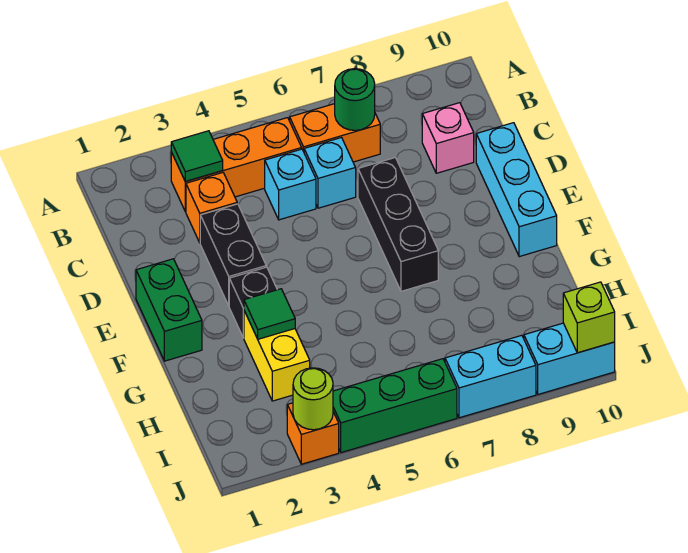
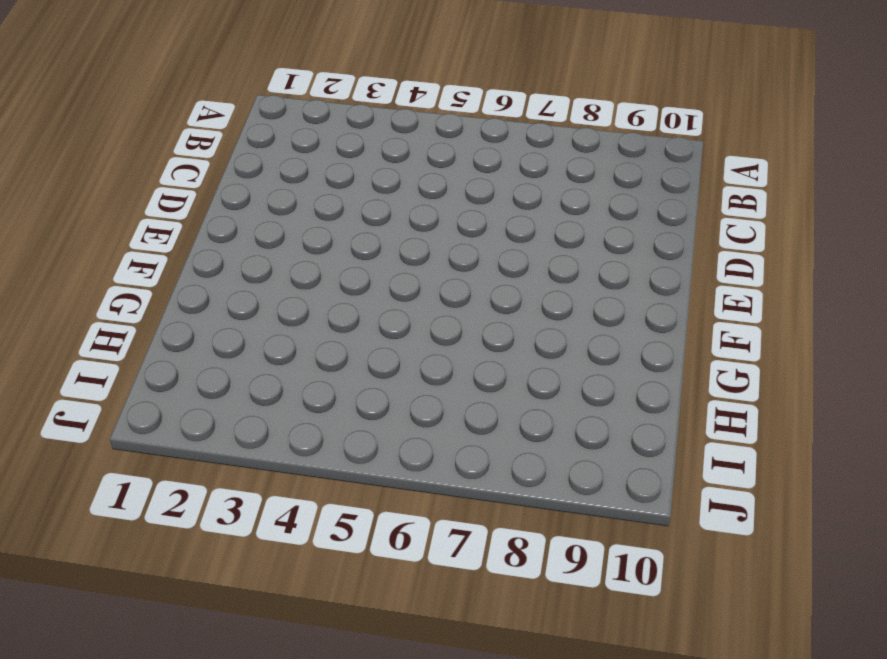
none -> orange brick B3:B5 level 1
none -> orange brick B6:B7 level 1
none -> orange brick C3 level 1

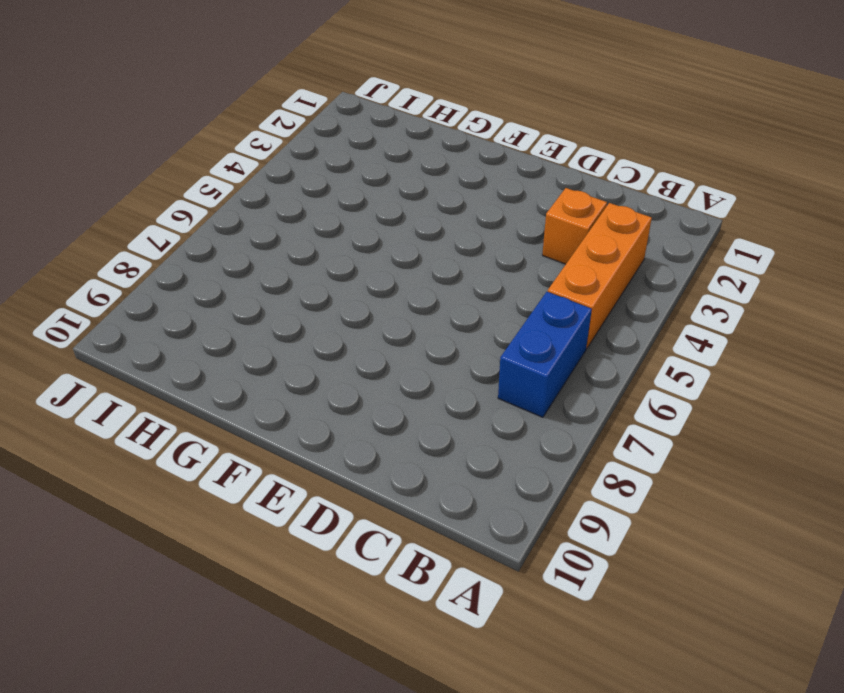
blue brick B6:B7 level 1 -> orange brick B6:B7 level 1
none -> cyan brick C5 level 1
none -> cyan brick C6 level 1
none -> pink brick C9 level 1

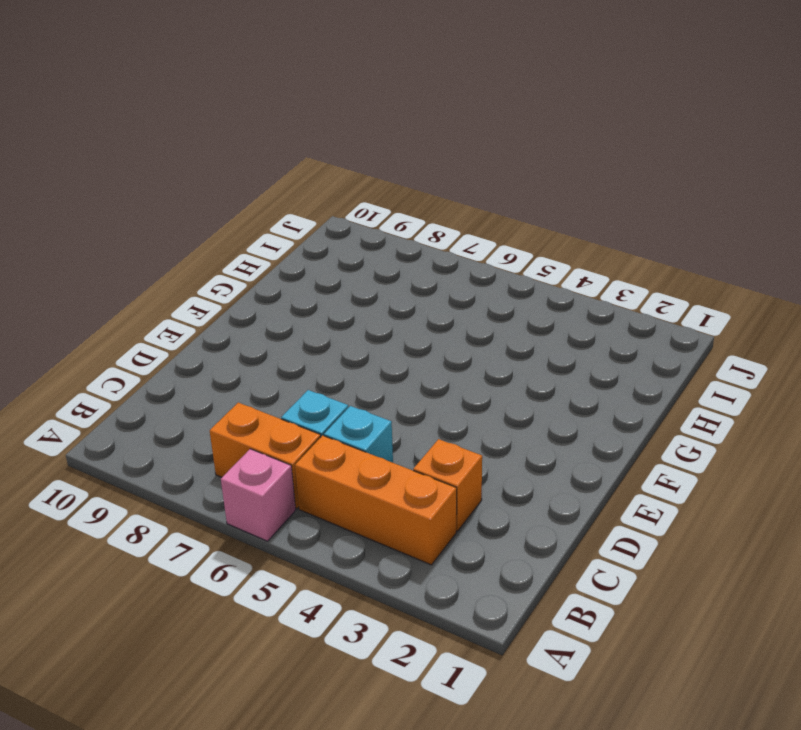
pink brick A6 level 1 -> pink brick C9 level 1
none -> black brick D3:E3 level 1
none -> black brick D7:F7 level 1
none -> cyan brick D10:F10 level 1

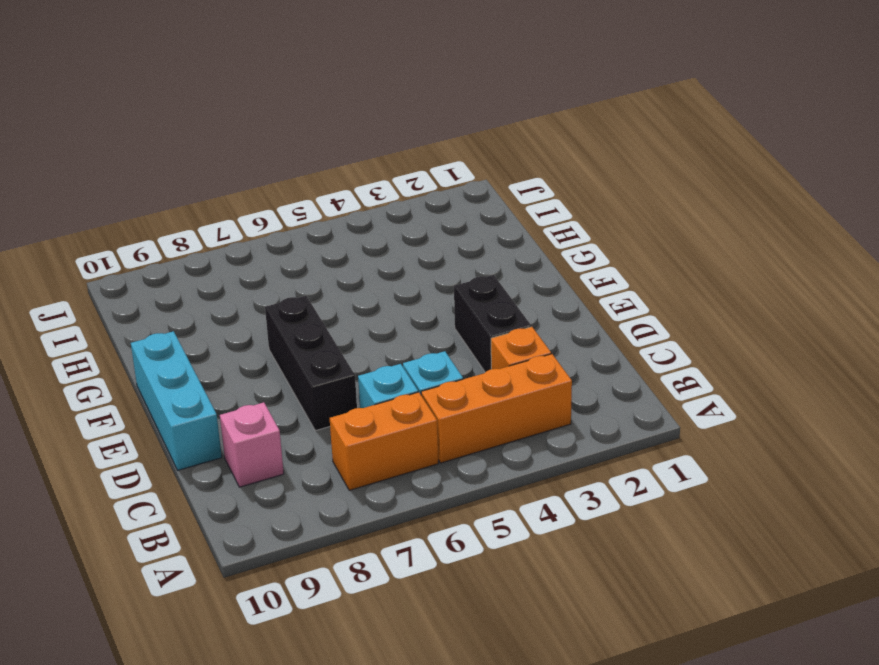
none -> green brick E1:F1 level 1
none -> black brick F3 level 1
none -> yellow brick G3:H3 level 1

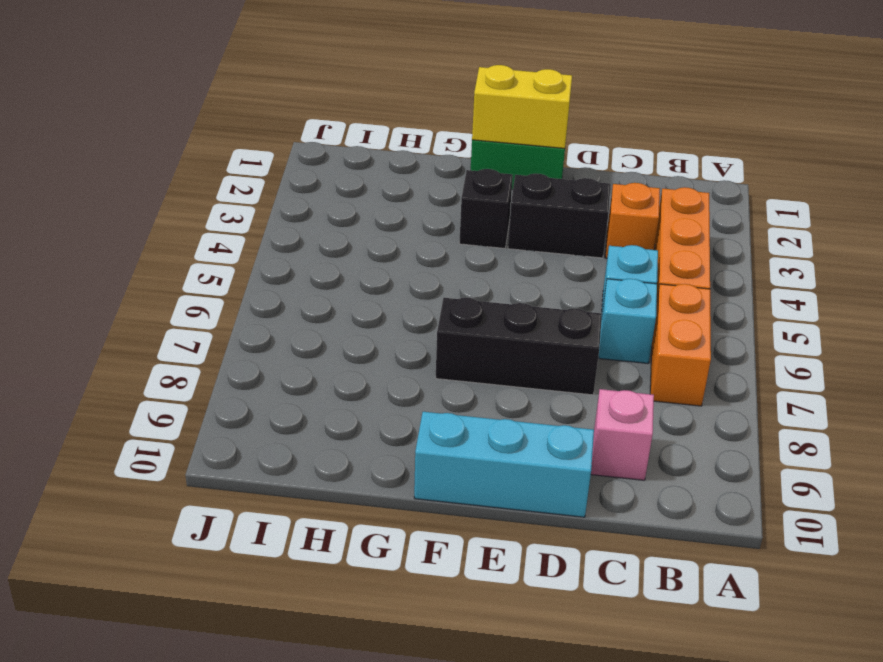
yellow brick E1:F1 level 2 -> yellow brick G3:H3 level 1
none -> orange brick J3 level 1
none -> green brick J4:J6 level 1
none -> cyan brick J7:J8 level 1

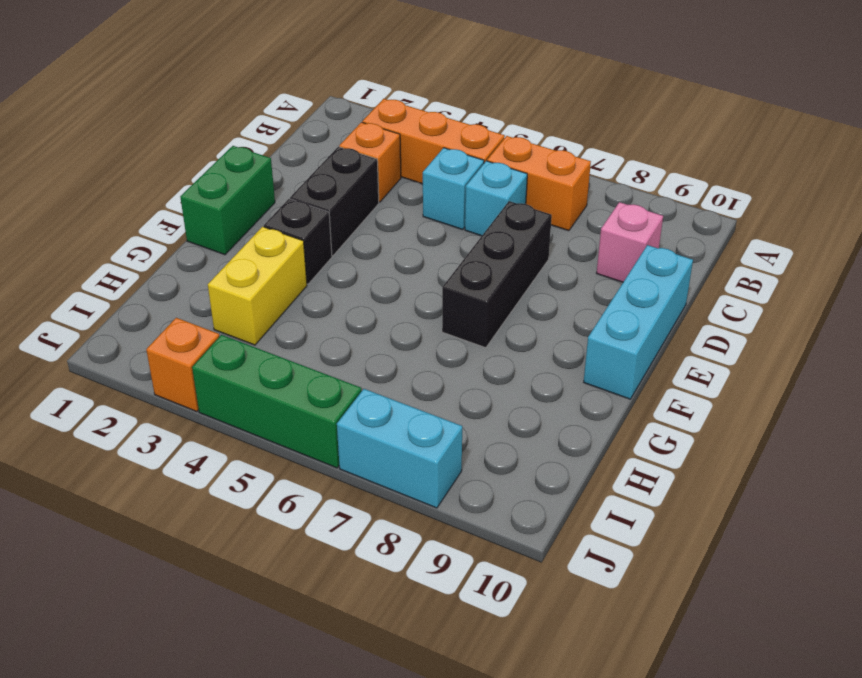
none -> cyan brick J9:J10 level 1
none -> green tile B3 level 2
none -> green round brick B7 level 2

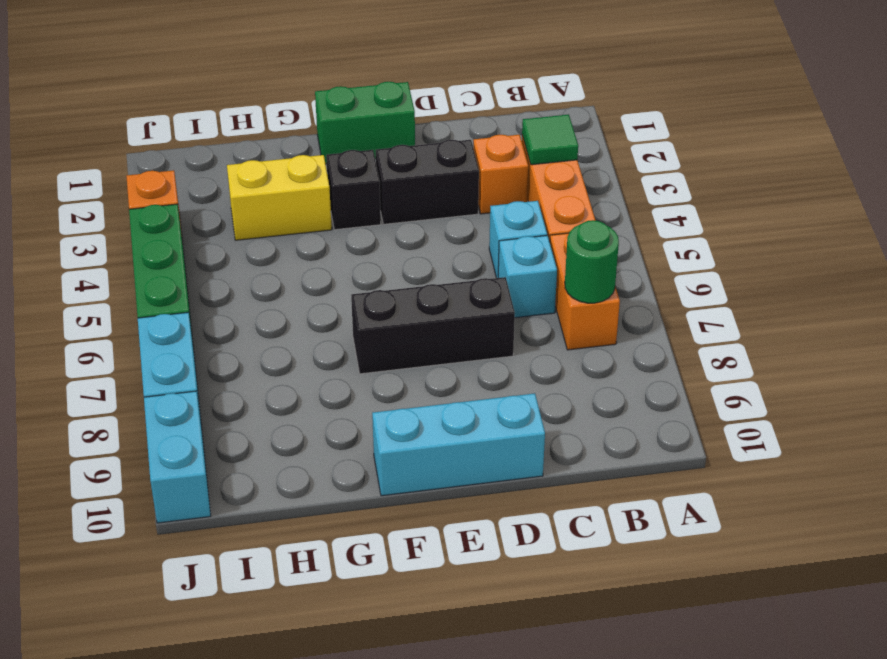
none -> pink brick C9 level 1
none -> green tile G3 level 2
none -> lime round brick J3 level 2

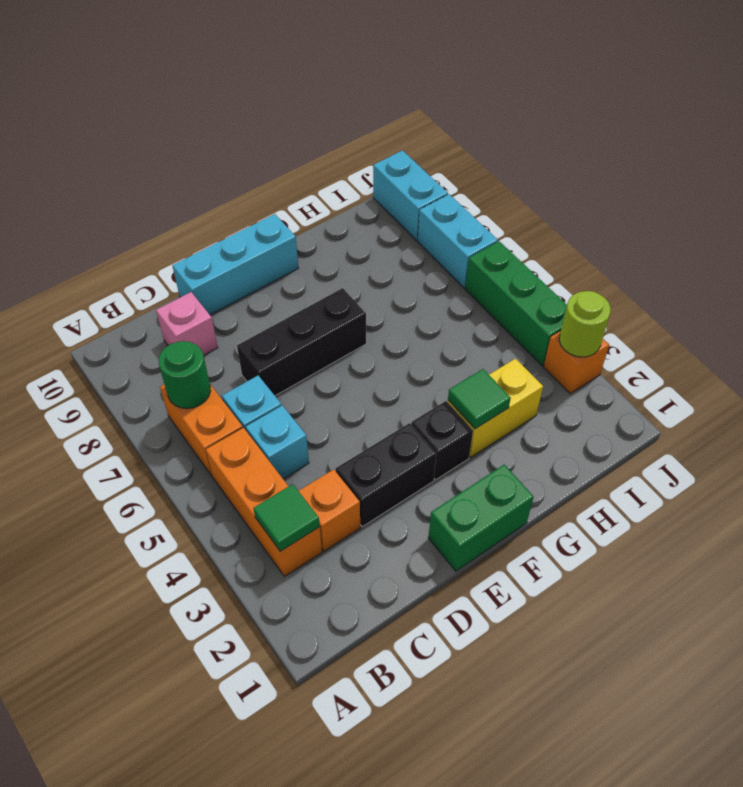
none -> lime brick J10 level 2

